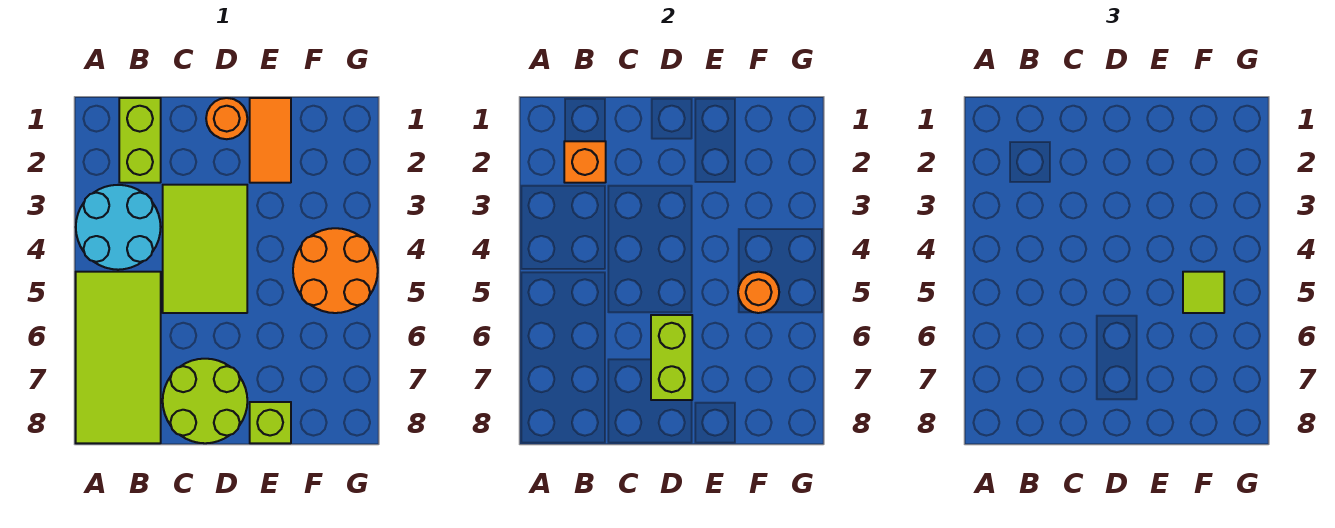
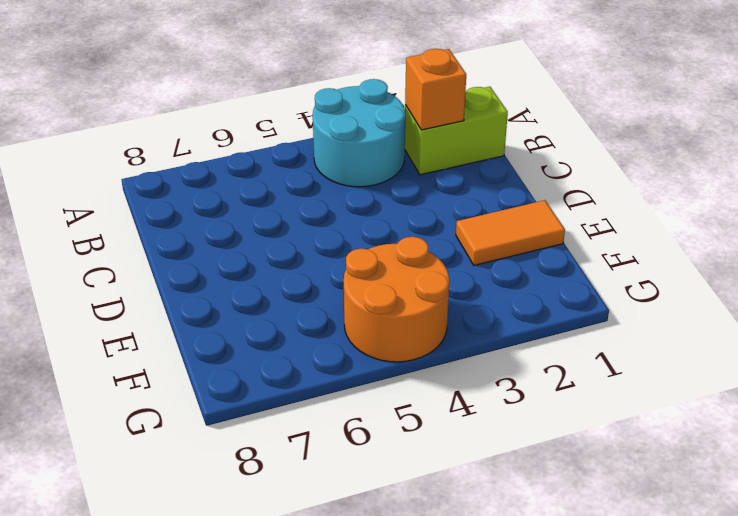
none -> lime tile A5:B8 level 1
none -> lime tile C3:D5 level 1
none -> lime round brick C7:D8 level 1

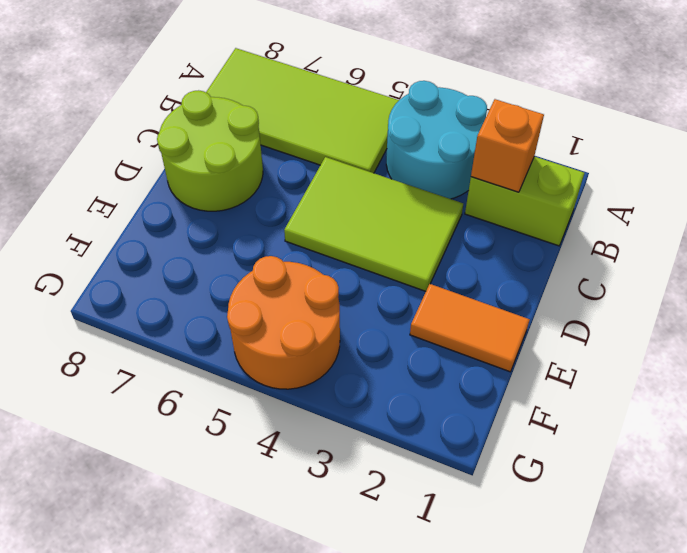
none -> orange round brick D1 level 1
none -> lime brick E8 level 1
none -> lime brick D6:D7 level 2

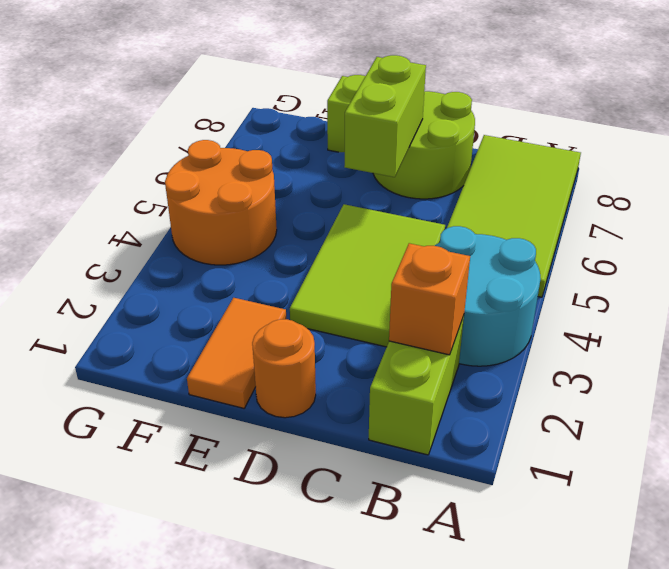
none -> orange round brick F5 level 2
none -> lime tile F5 level 3

